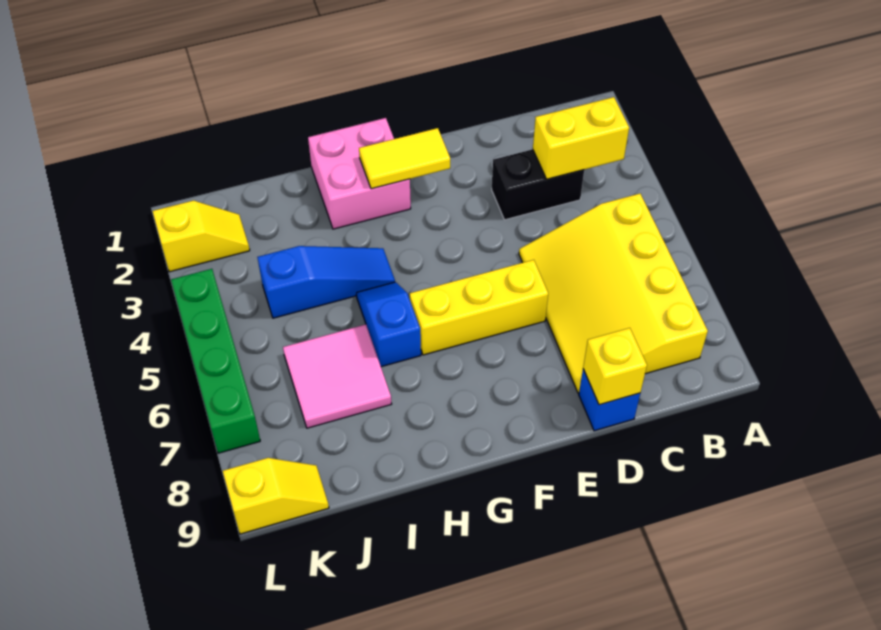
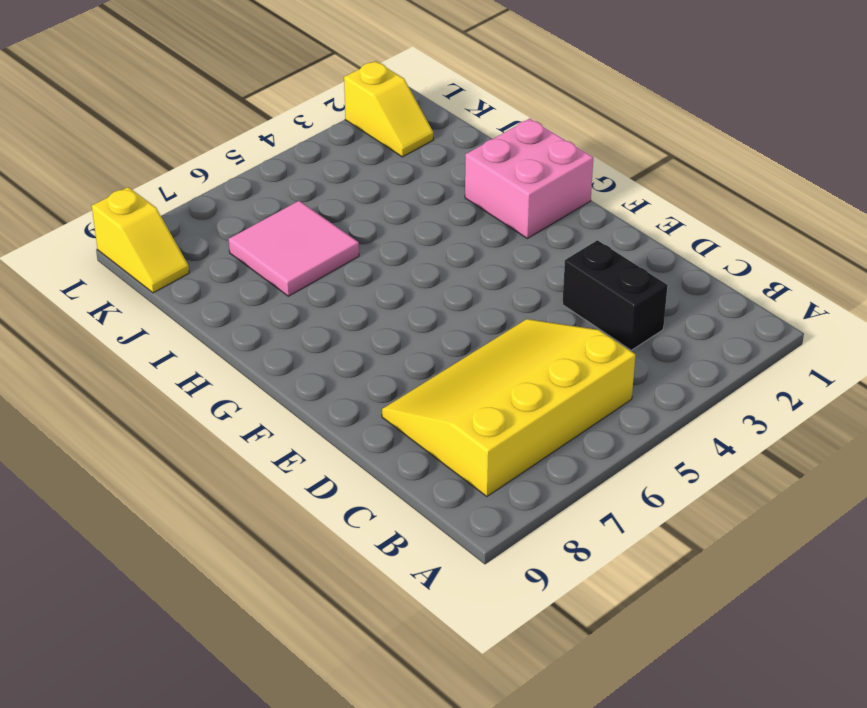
none -> blue brick D9 level 1
none -> yellow brick E6:G6 level 1
none -> blue slope H4:J4 level 1 top J

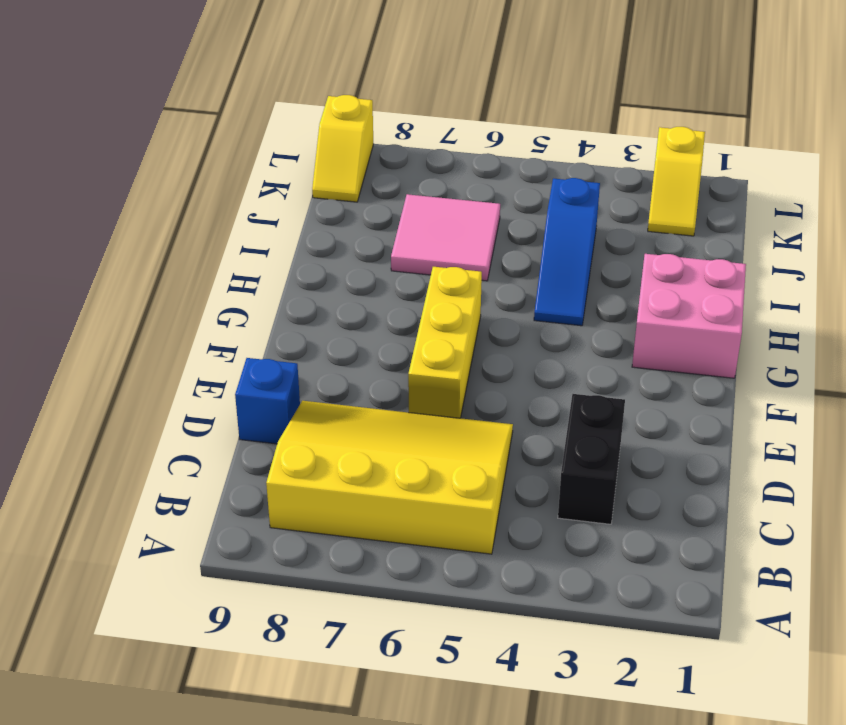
none -> blue slope H5:H6 level 1 top 6
none -> green brick L4:L7 level 1
none -> yellow brick B3:C3 level 2

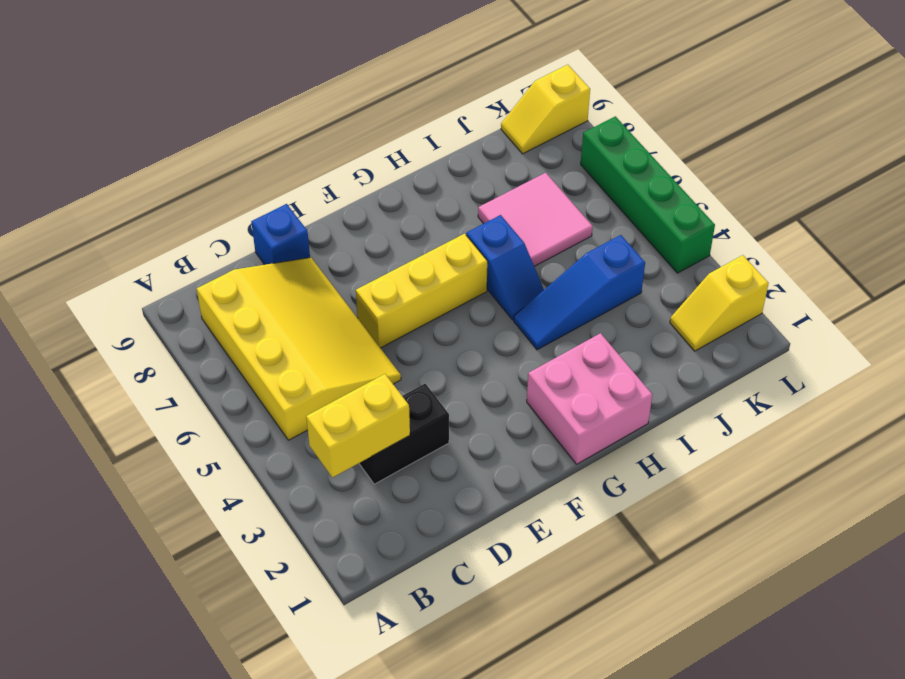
none -> yellow brick D9 level 2
none -> yellow tile F2:G2 level 2

